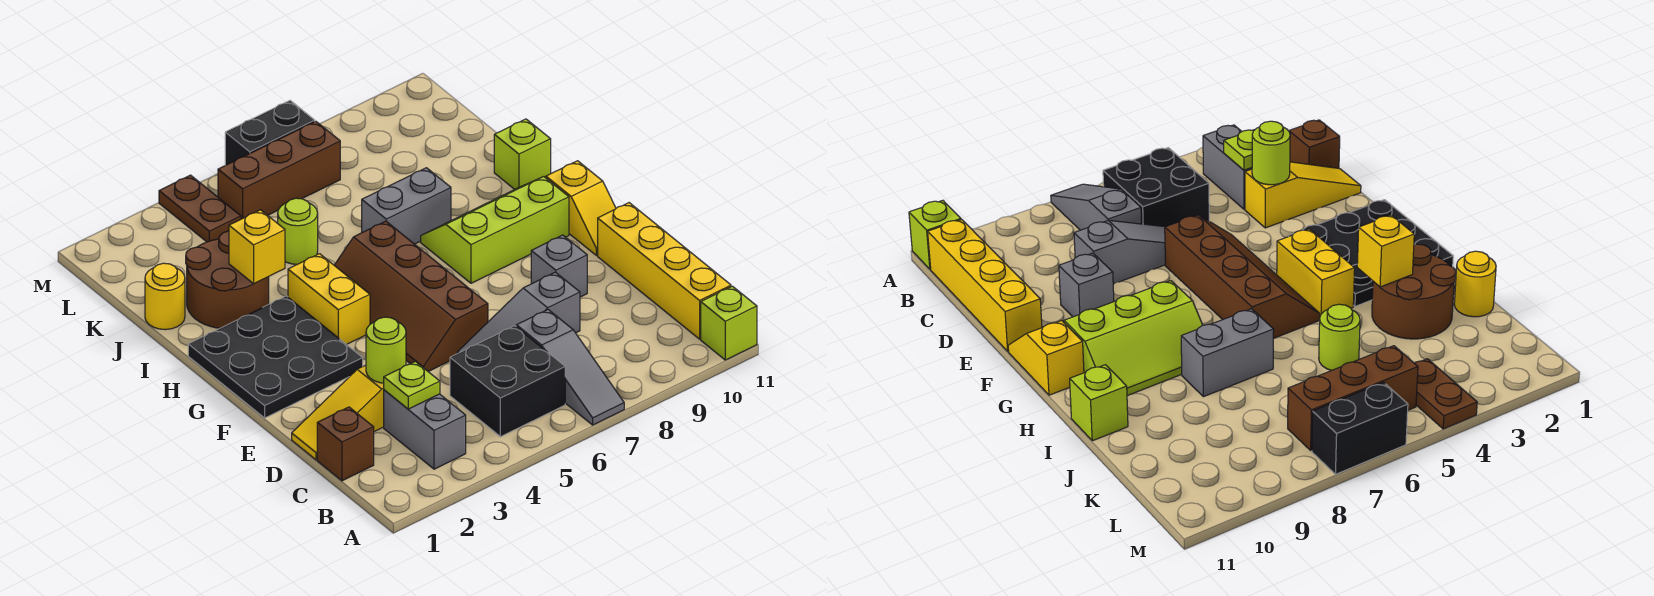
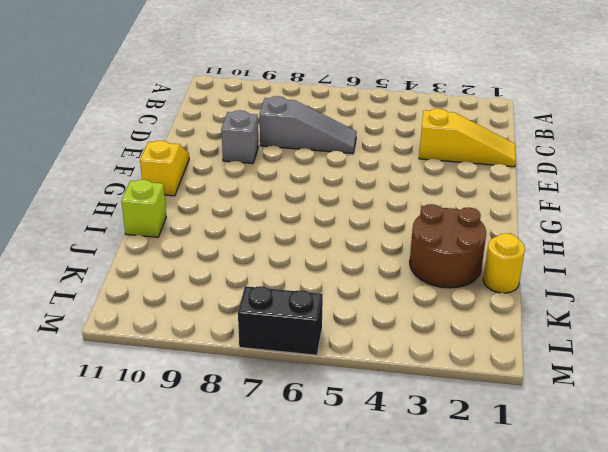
none -> grey slope A7:C7 level 1 top C
none -> lime brick A11 level 1
none -> grey brick B3:C3 level 1

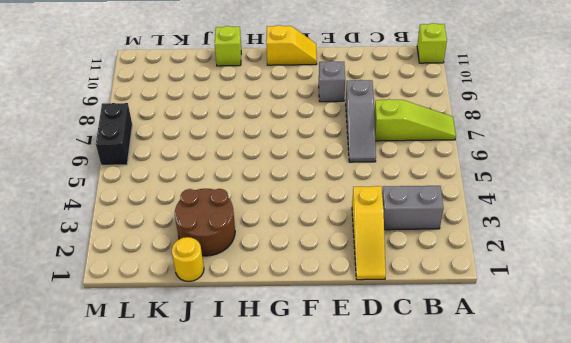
lime slope A7:C7 level 1 top C -> grey slope A7:C7 level 1 top C
none -> black brick B5:C6 level 1
none -> yellow brick B11:E11 level 1
none -> brown brick C1 level 1

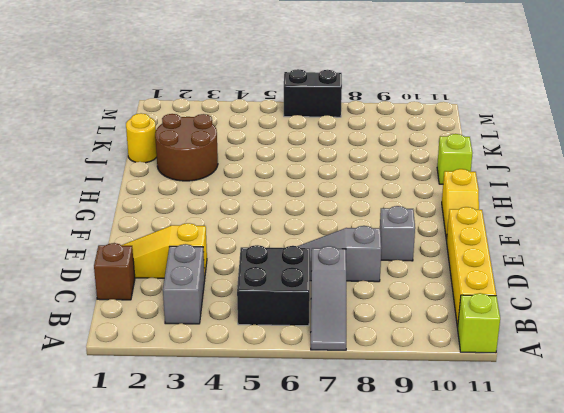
none -> brown slope E5:H6 level 1 top 6
none -> black plate F1:H3 level 1
none -> yellow brick G4:H4 level 1

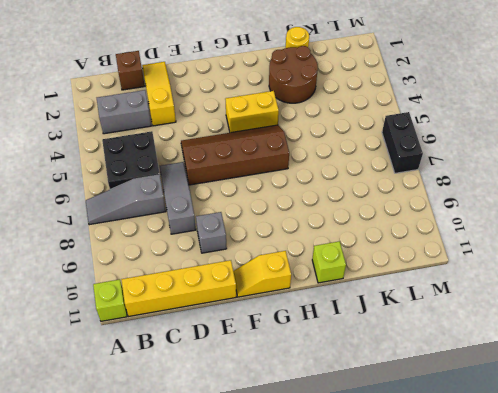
none -> black plate F1:H3 level 1
none -> lime slope G8:H10 level 1 top G
none -> grey brick I7:I8 level 1

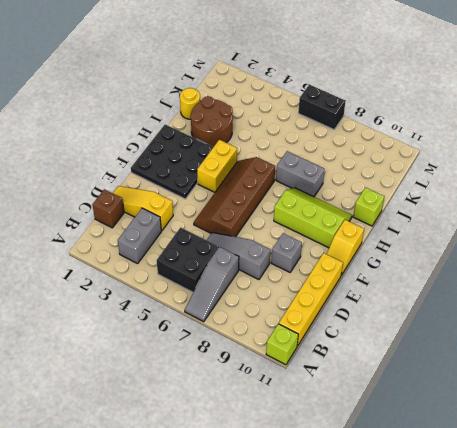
none -> lime round brick J5 level 1
none -> brown plate L4:M4 level 1
none -> brown brick L5:L7 level 1

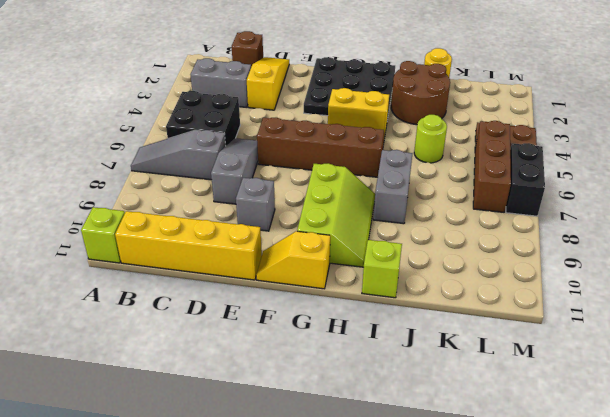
none -> lime plate C3 level 2
none -> lime round brick D3 level 2
none -> yellow brick I3 level 2

